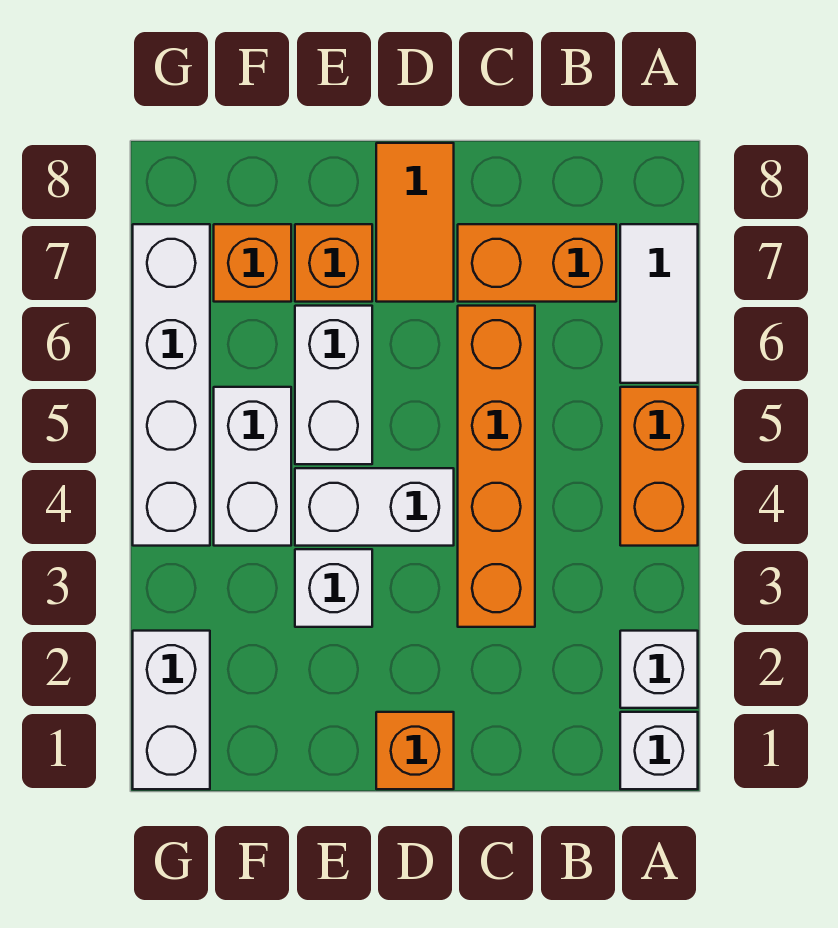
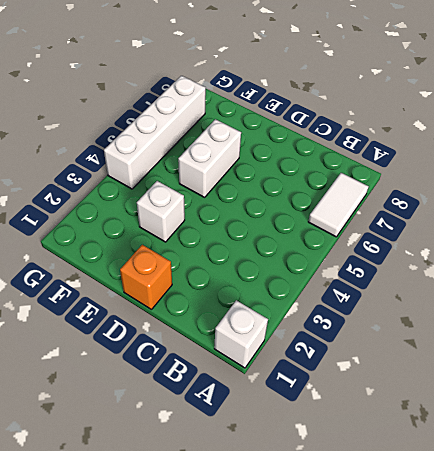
none -> white brick A2 level 1
none -> orange brick A4:A5 level 1
none -> orange brick B7:C7 level 1

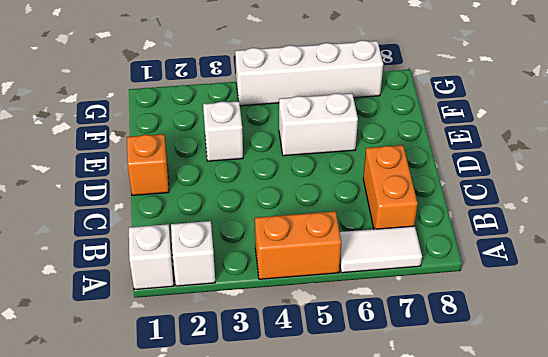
none -> orange brick C3:C6 level 1
none -> white brick D4:E4 level 1
none -> orange tile D7:D8 level 1

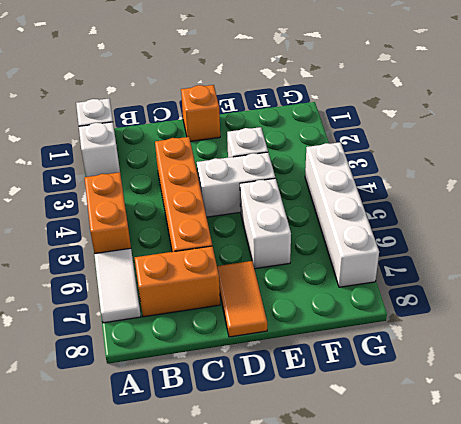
none -> orange brick E7 level 1
none -> white brick F4:F5 level 1
none -> orange brick F7 level 1

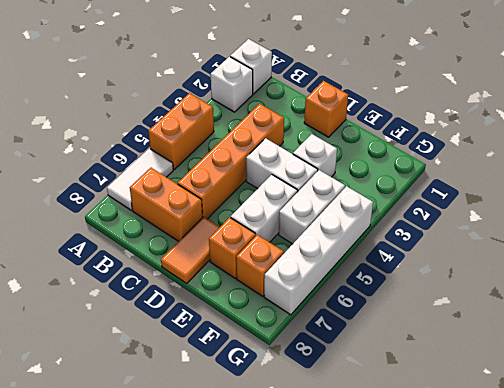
none -> white brick G1:G2 level 1

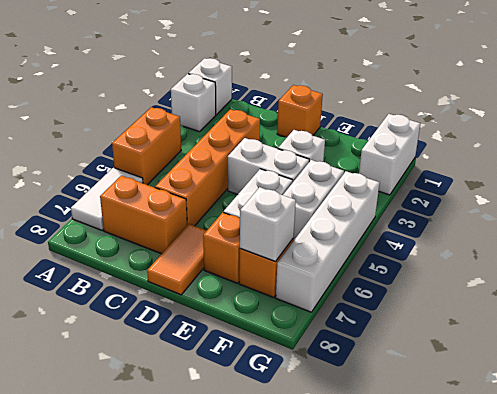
white brick F7 level 2 -> none

